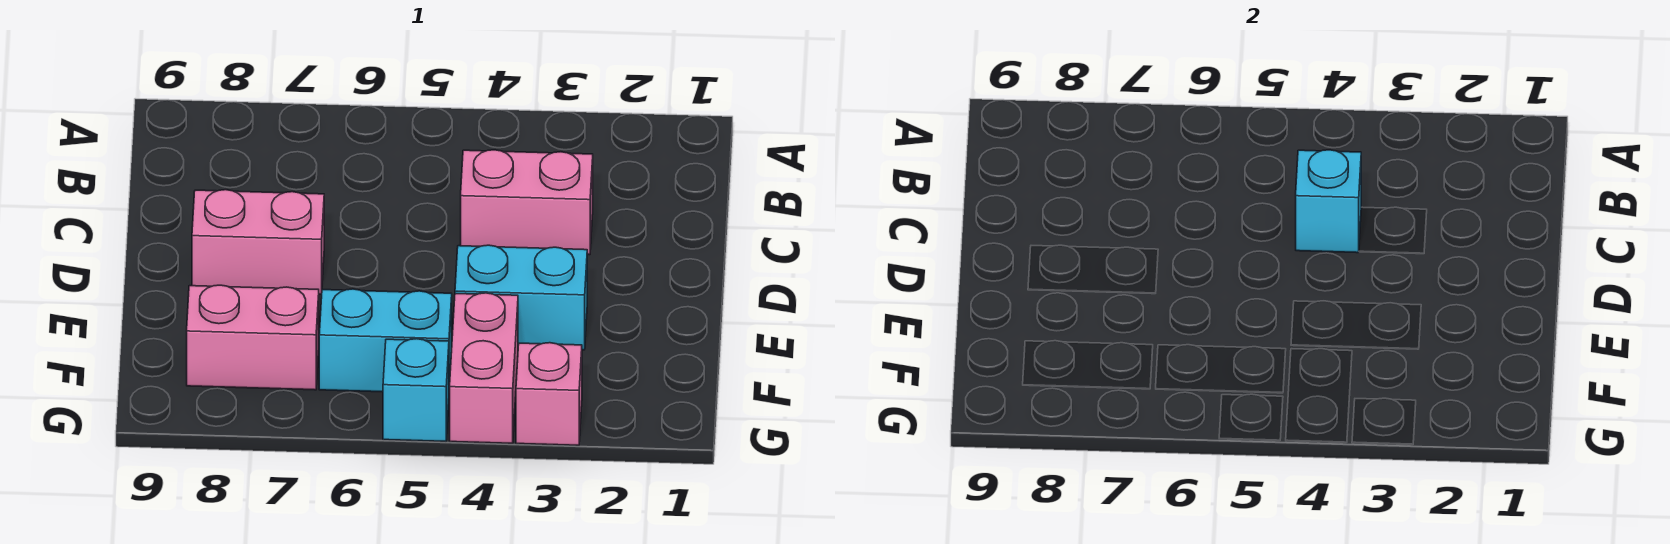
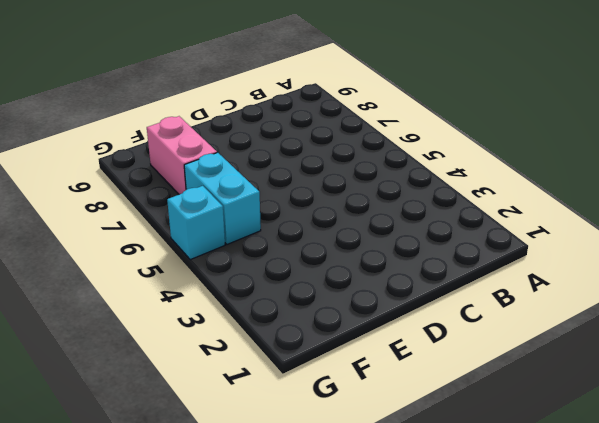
none -> pink brick C3:C4 level 1
none -> pink brick D7:D8 level 1

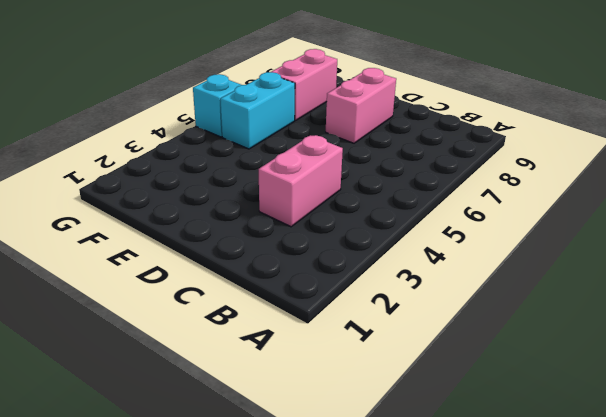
none -> cyan brick E3:E4 level 1
none -> pink brick F4:G4 level 1

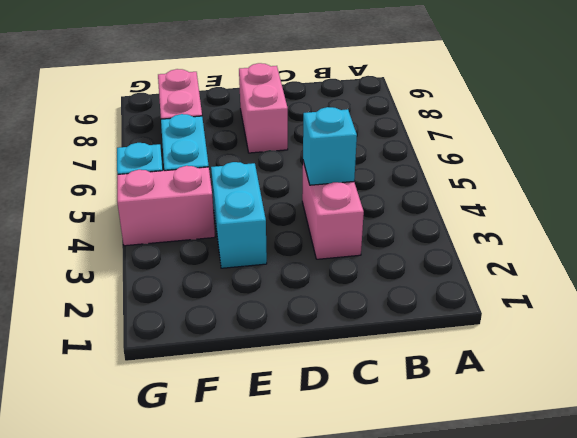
none -> pink brick G3 level 1

